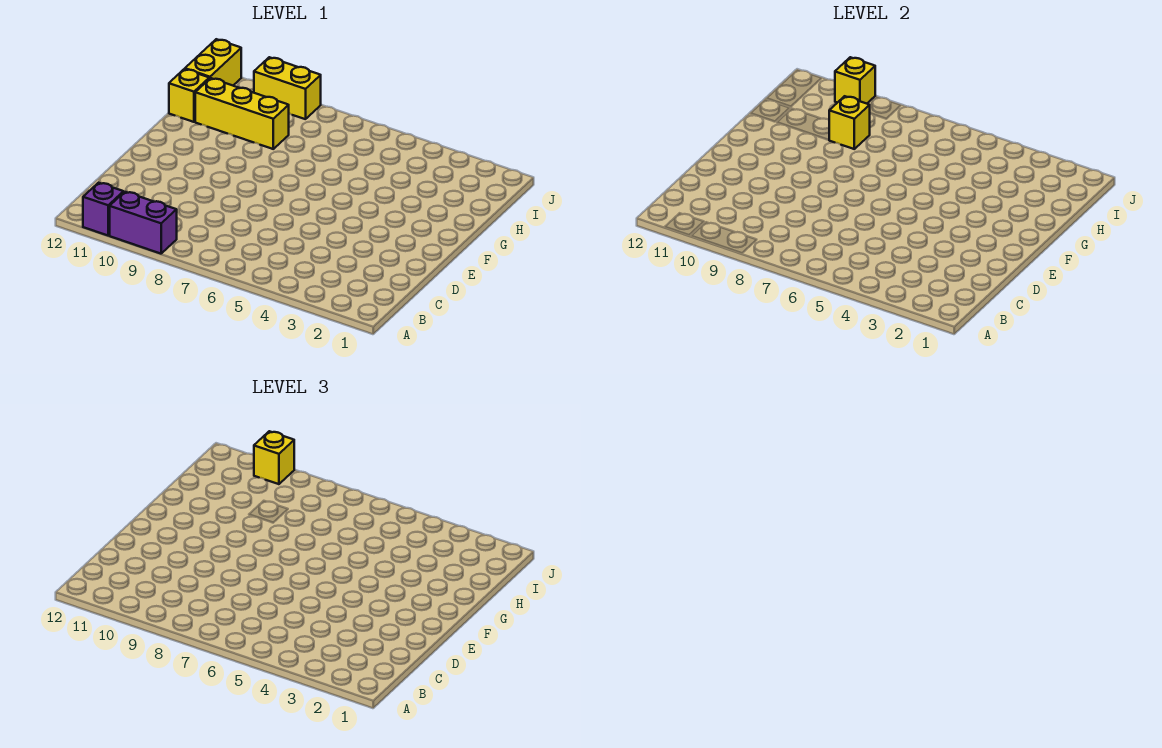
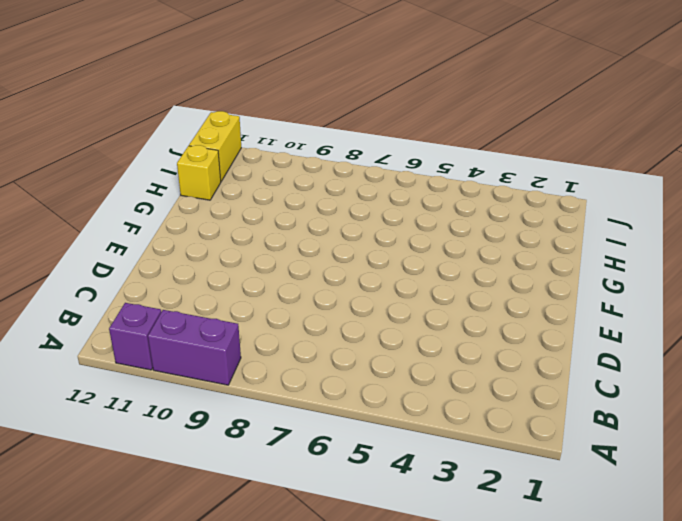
none -> yellow brick H9:H11 level 1
none -> yellow brick J9:J10 level 1

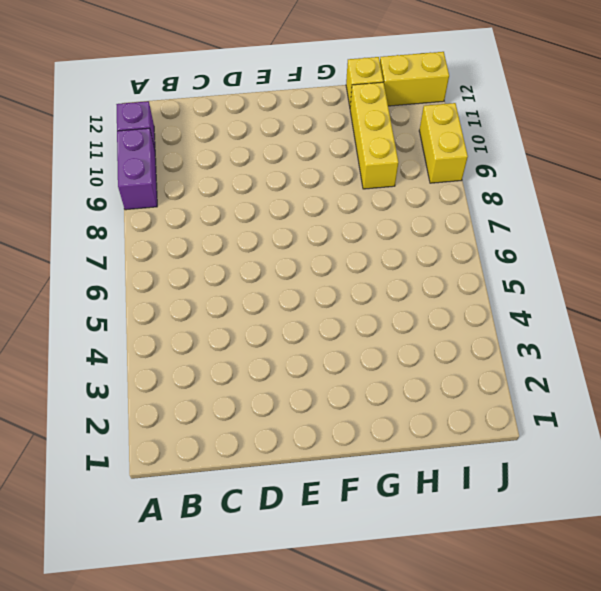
none -> yellow brick H9 level 2
none -> yellow brick J10 level 2

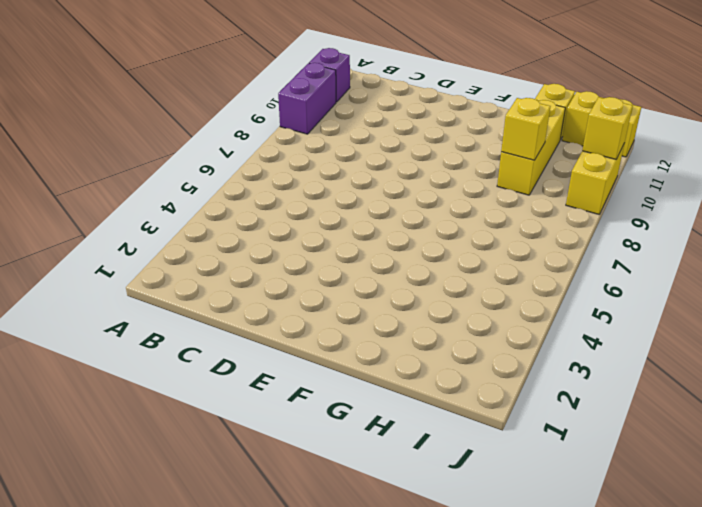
none -> yellow brick J10 level 3

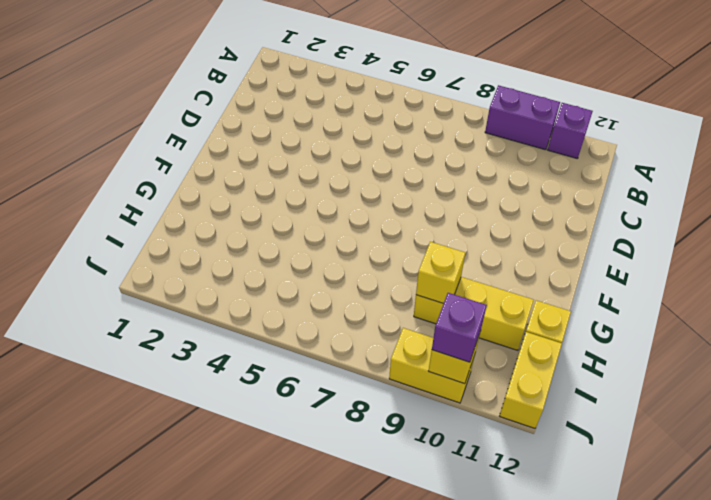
purple brick J10 level 3 -> yellow brick J10 level 3

